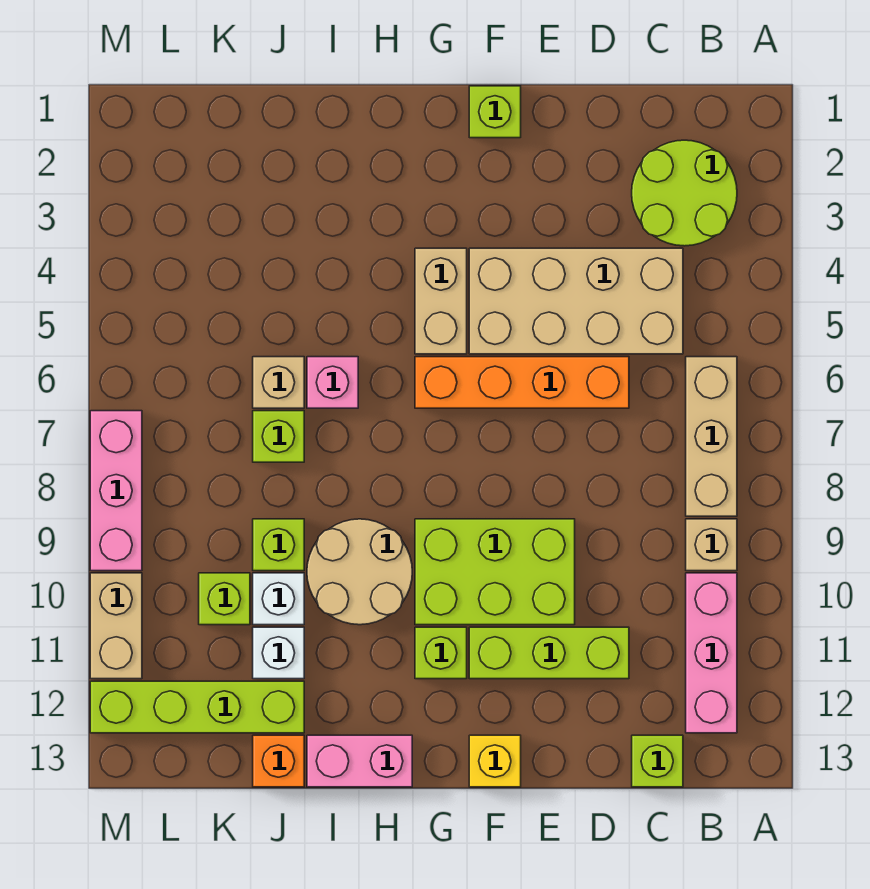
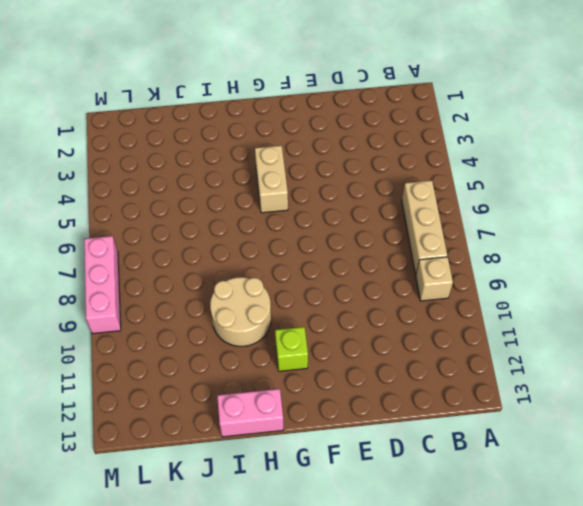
none -> lime round brick B2:C3 level 1
none -> pink brick B10:B12 level 1
none -> tan brick C4:F5 level 1

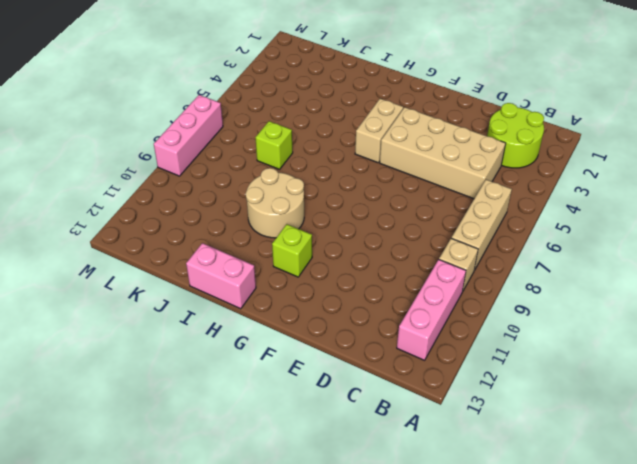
none -> lime brick C13 level 1
none -> orange brick D6:G6 level 1
none -> lime brick D11:F11 level 1

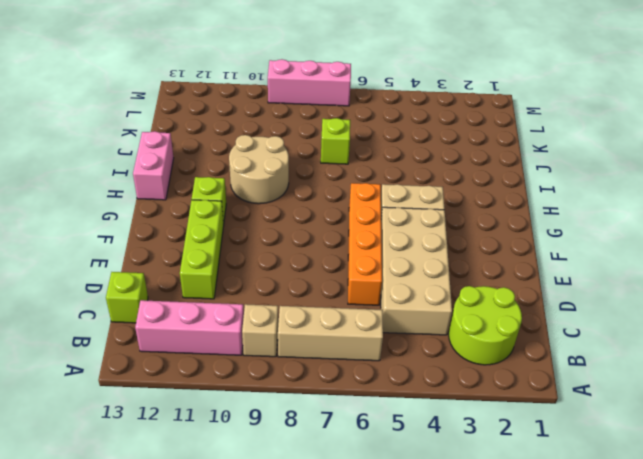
none -> lime brick E9:G10 level 1
none -> lime brick F1 level 1
none -> yellow brick F13 level 1

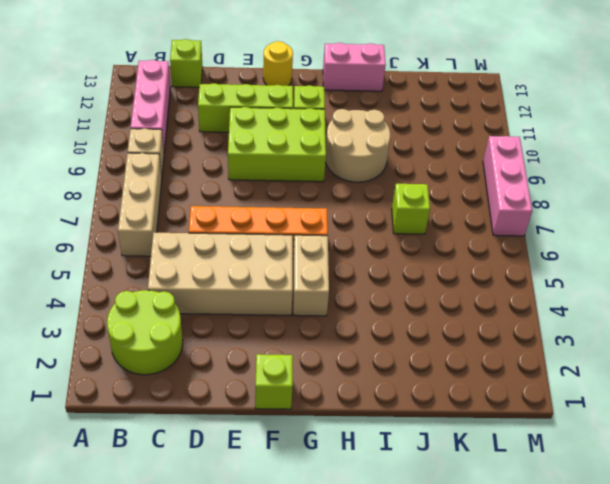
yellow round brick F13 level 1 -> yellow brick F13 level 1
none -> pink brick I6 level 1
none -> tan brick J6 level 1
none -> lime brick J9 level 1

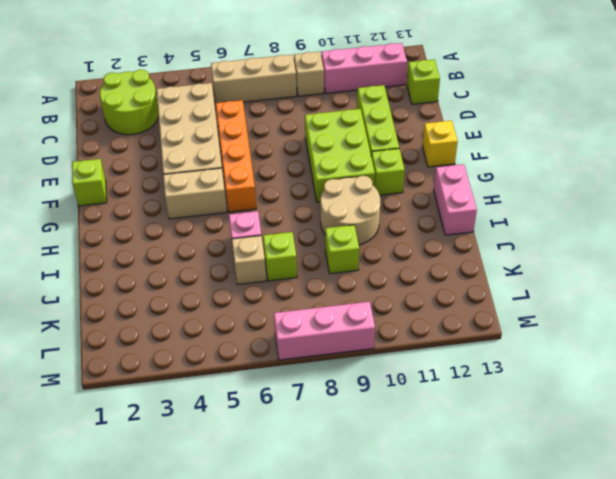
none -> white brick J10 level 1
none -> white brick J11 level 1
none -> lime brick J12:M12 level 1

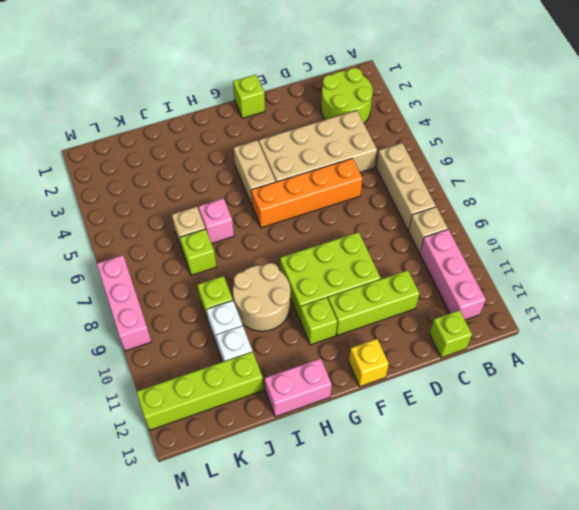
none -> orange brick J13 level 1
none -> lime brick K10 level 1
none -> tan brick M10:M11 level 1

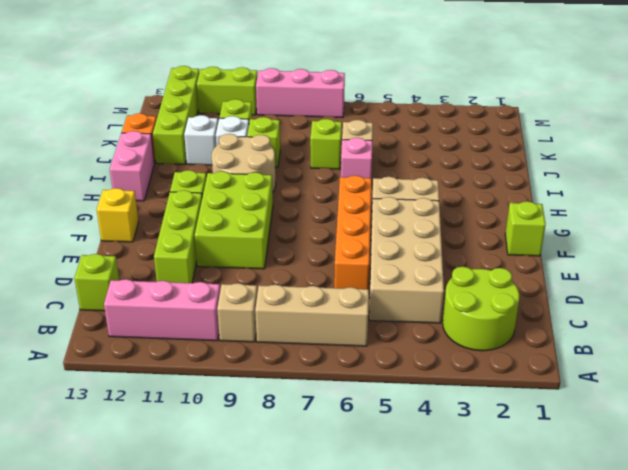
lime brick M10:M11 level 1 -> tan brick M10:M11 level 1

